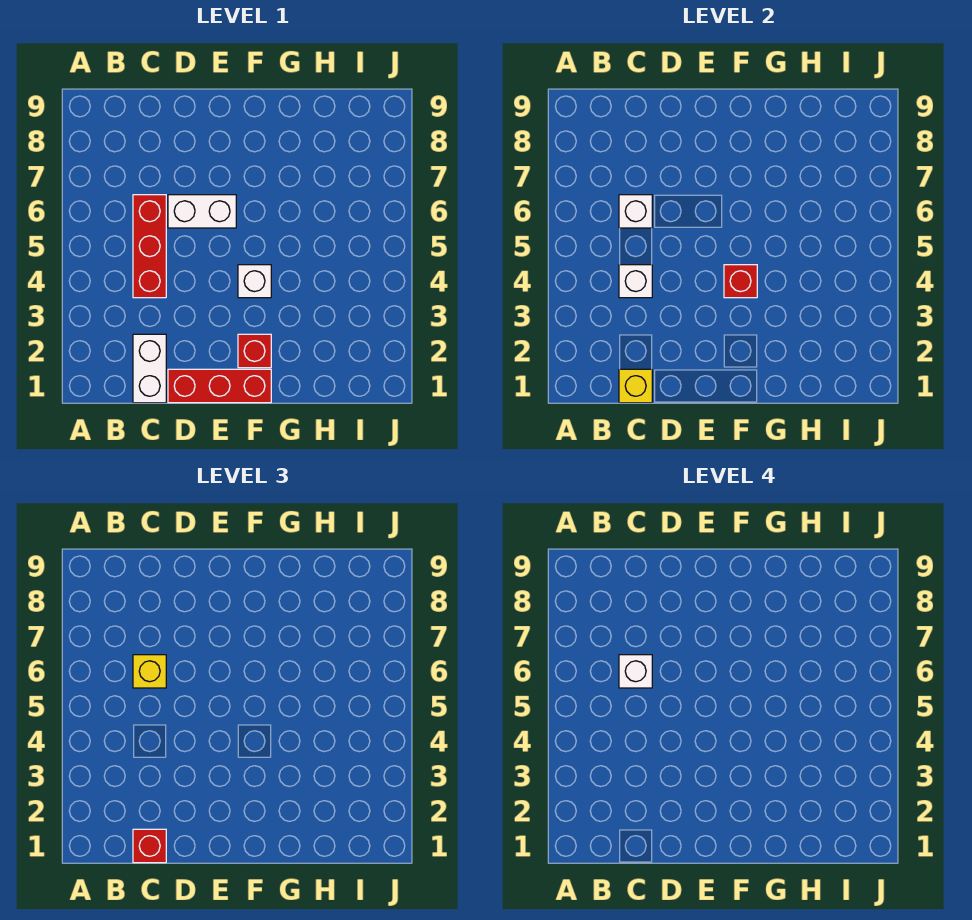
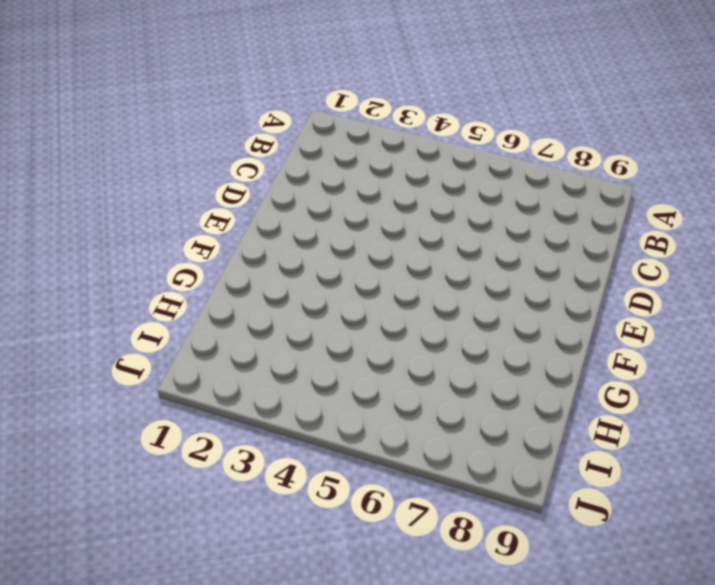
none -> white brick C1:C2 level 1
none -> red brick C4:C6 level 1
none -> red brick D1:F1 level 1

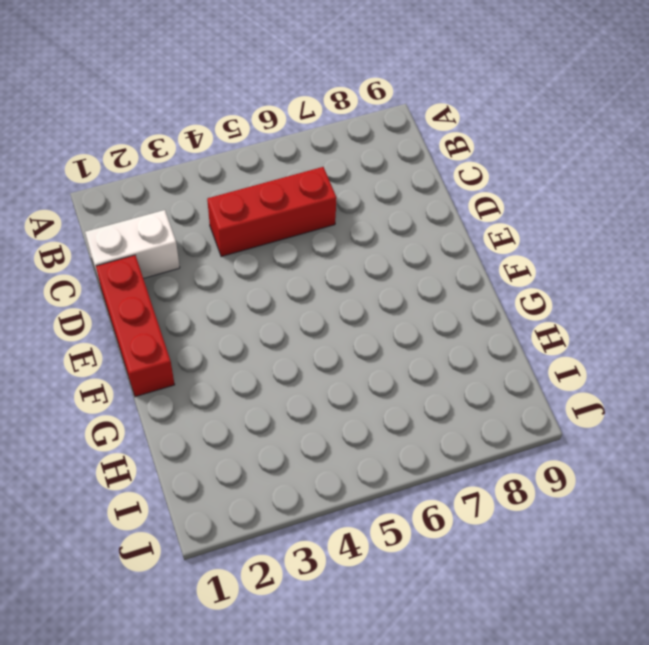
none -> white brick D6:E6 level 1
none -> red brick F2 level 1
none -> white brick F4 level 1

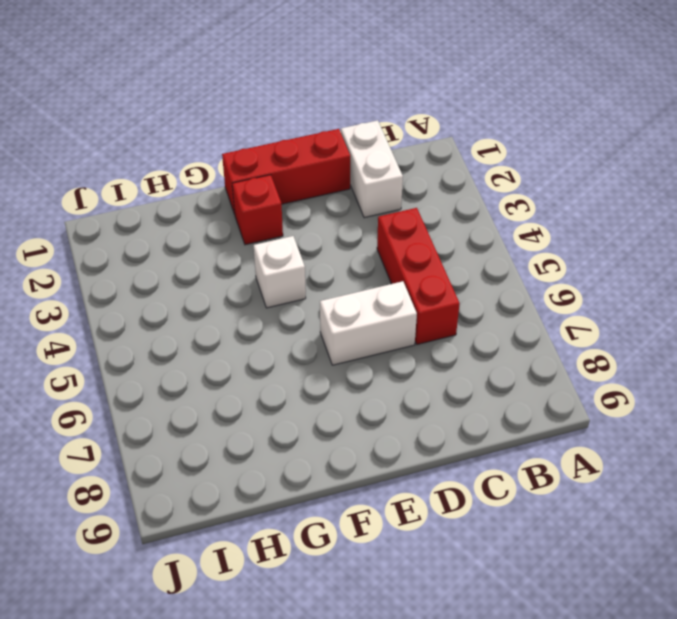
none -> yellow brick C1 level 2
none -> white brick C4 level 2
none -> white brick C6 level 2

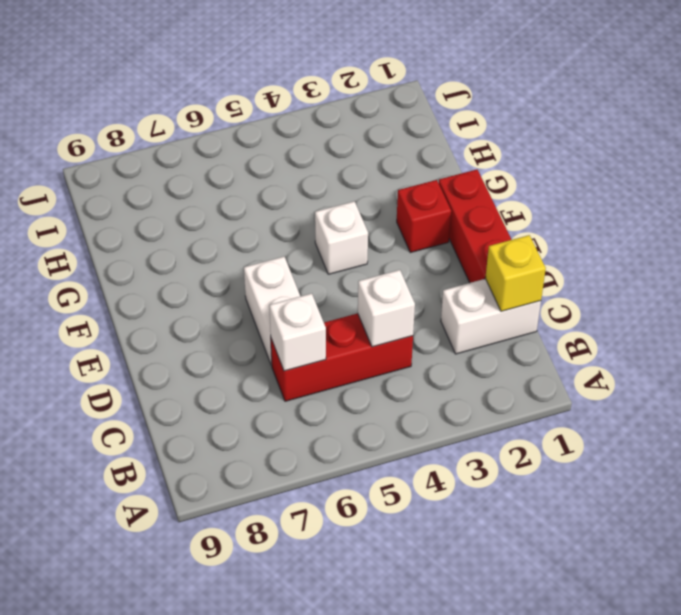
none -> red brick F4 level 2
none -> red brick C1 level 3
none -> yellow brick C6 level 3

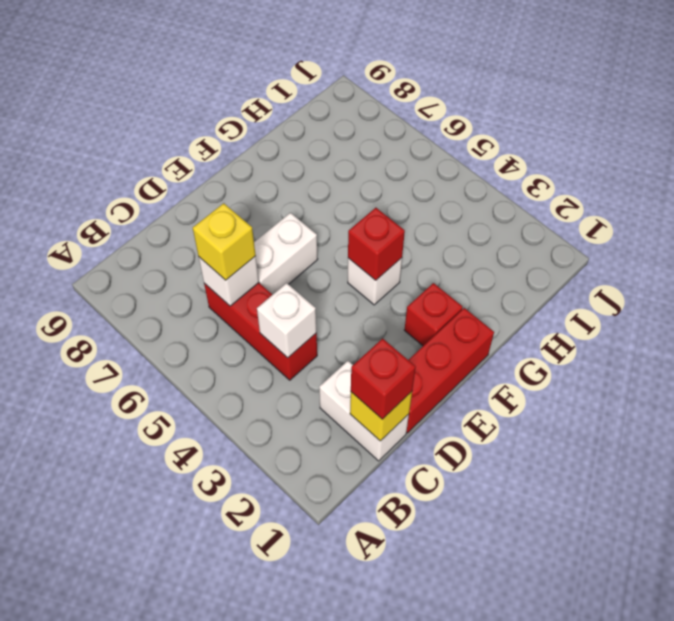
none -> white brick C6 level 4

